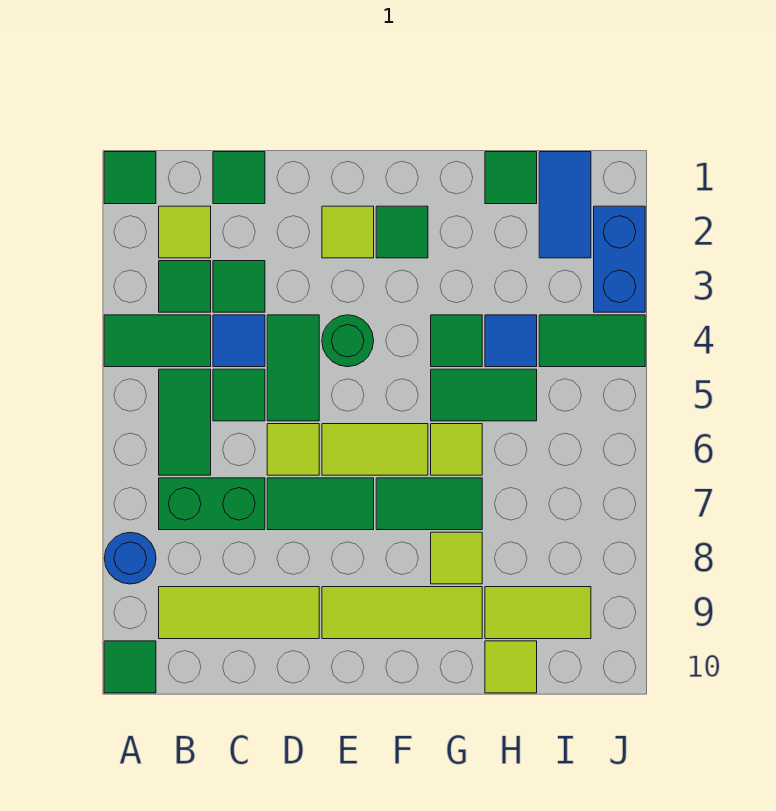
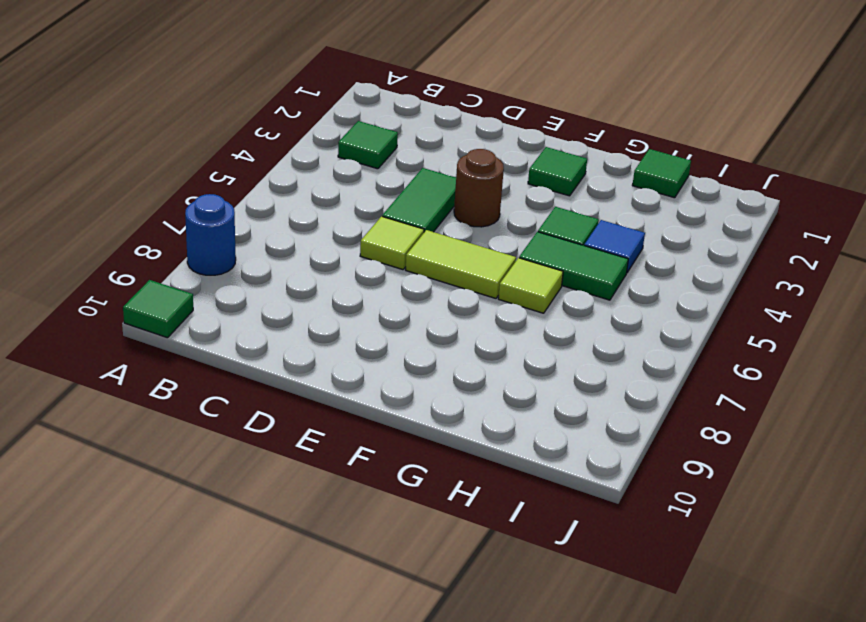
brown round brick E4 level 1 -> green round brick E4 level 1
none -> green tile A1 level 1
none -> green tile A4:B4 level 1
none -> lime tile B2 level 1
none -> green tile B5:B6 level 1

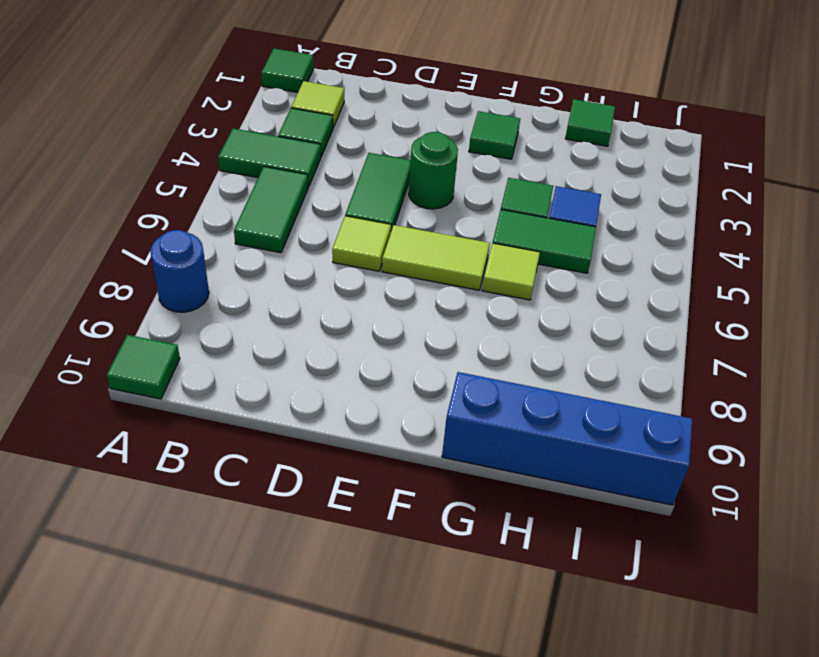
blue brick G10:J10 level 1 -> lime tile H10 level 1
none -> green brick B7:C7 level 1
none -> lime tile B9:D9 level 1
none -> green tile C1 level 1
none -> green tile C3 level 1

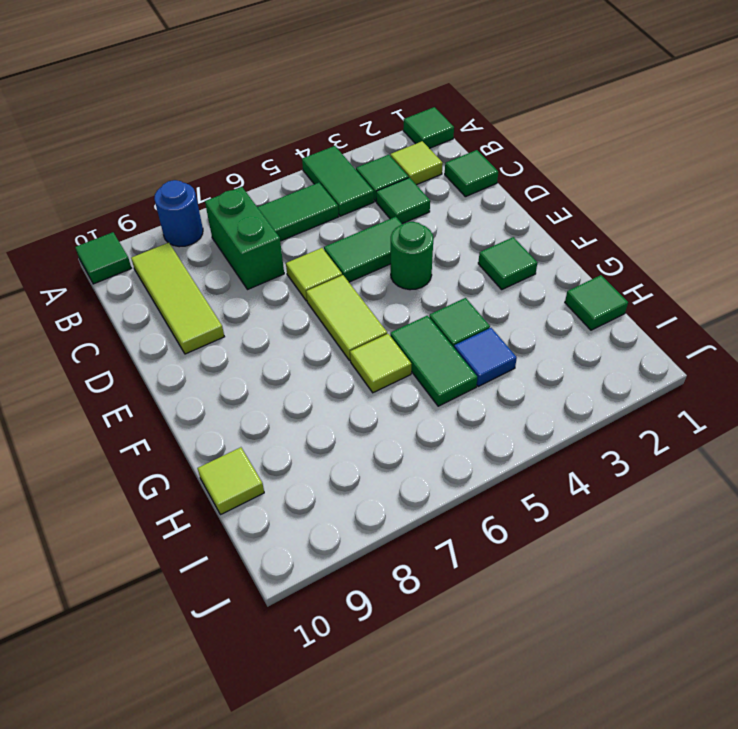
none -> blue tile C4 level 1
none -> green tile C5 level 1
none -> green tile D7:E7 level 1
none -> lime tile E2 level 1

